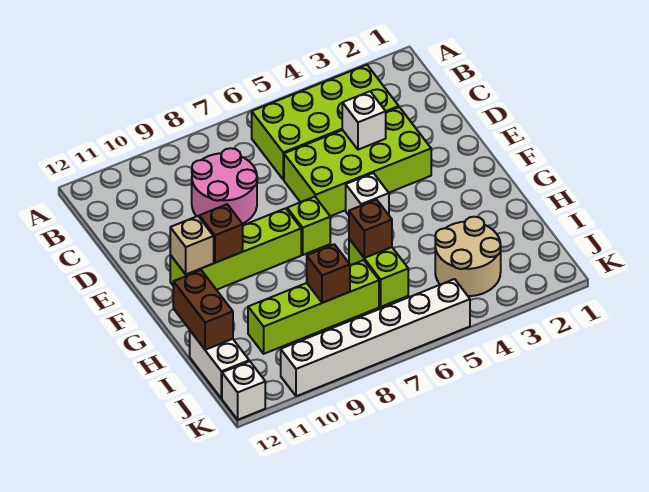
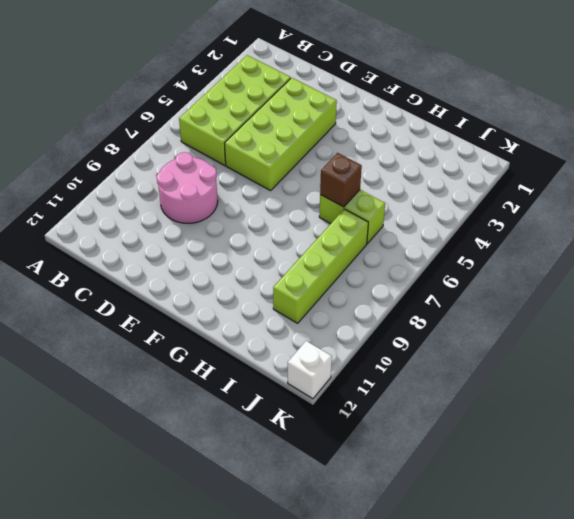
none -> white brick F5 level 1
none -> lime brick F7 level 1
none -> lime brick F8:F11 level 1

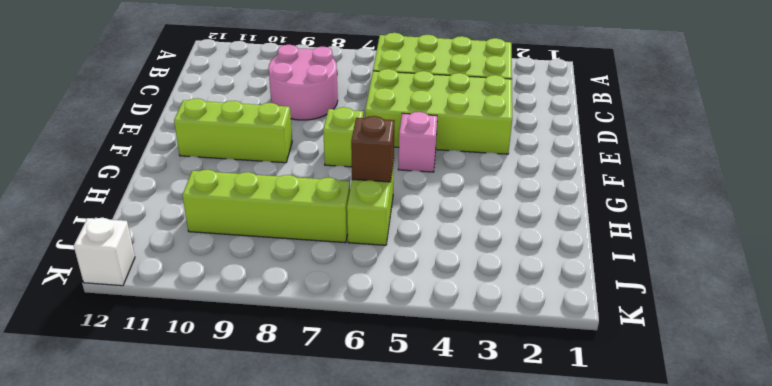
pink brick F5 level 1 -> white brick F5 level 1
lime brick F9:F11 level 1 -> lime brick F8:F11 level 1
none -> tan round brick I3:J4 level 1
none -> white brick I12:J12 level 1
none -> white brick K5:K10 level 1

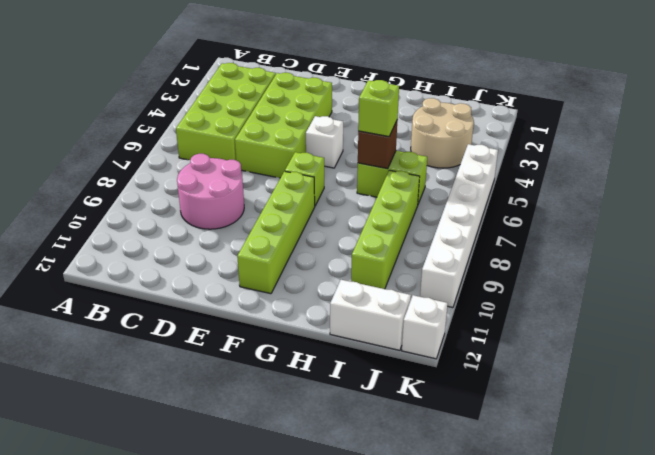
lime brick H6 level 3 -> none
none -> white brick D4 level 2
none -> brown brick F10 level 2
none -> tan brick F11 level 2

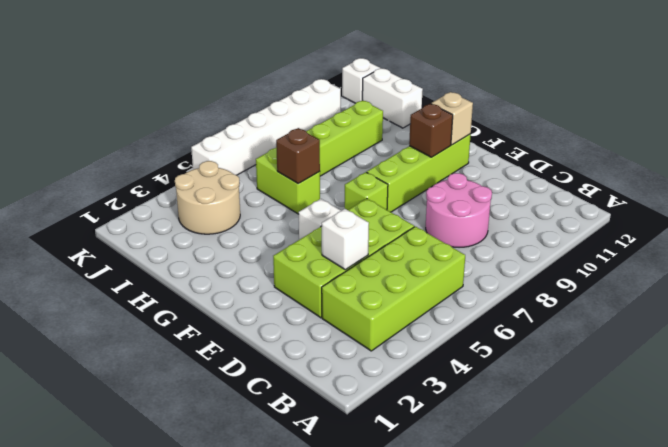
none -> brown brick H12:I12 level 2
none -> brown brick I8 level 2

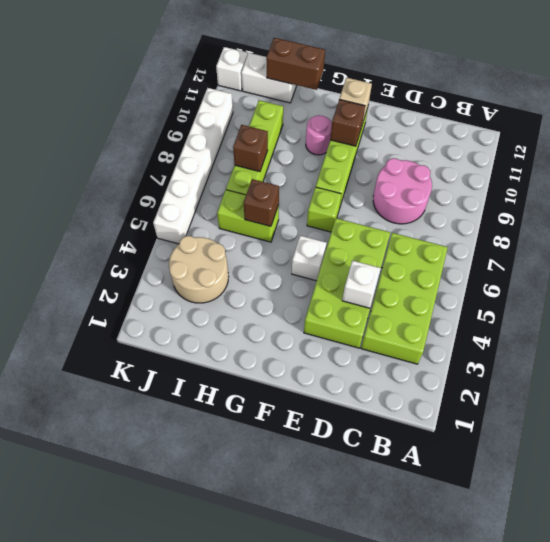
pink round brick G10 level 1 -> none

